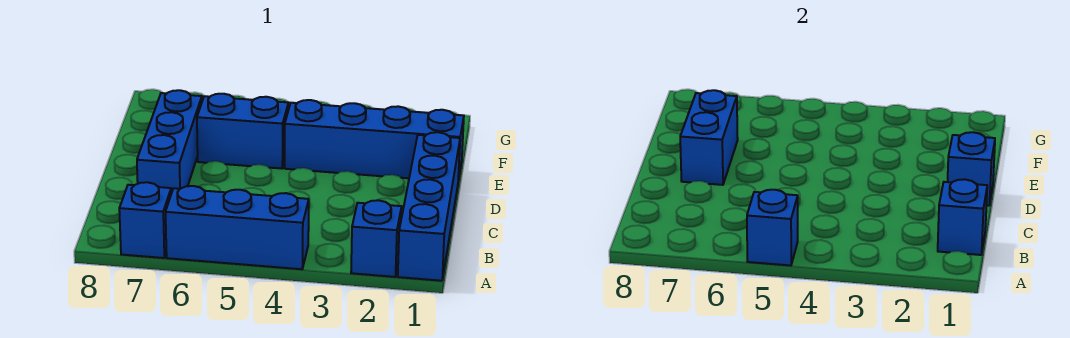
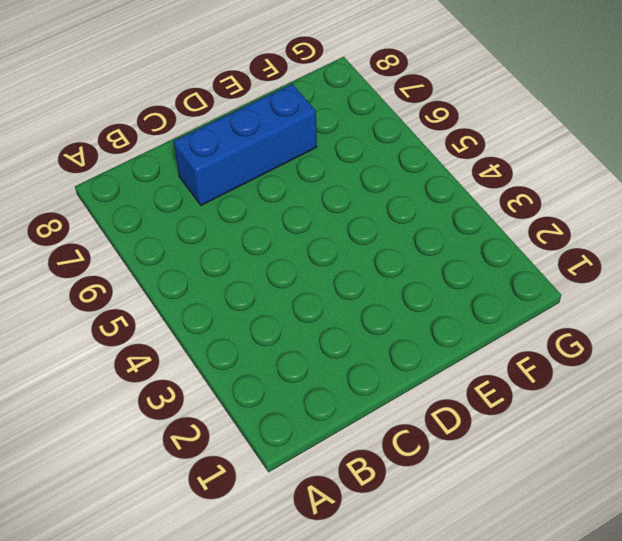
none -> blue brick A1:D1 level 1
none -> blue brick A2 level 1

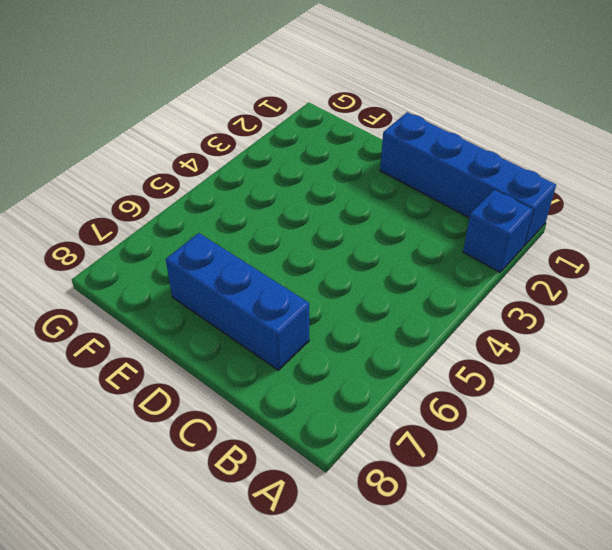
none -> blue brick A4:A6 level 1
none -> blue brick A7 level 1

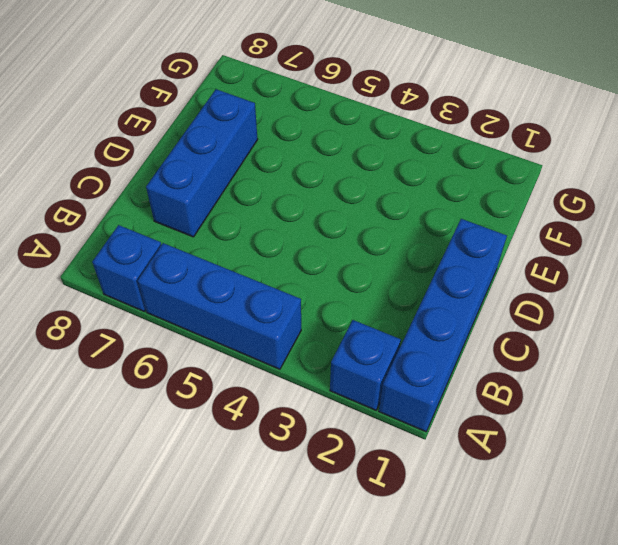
none -> blue brick E1:E4 level 1
none -> blue brick E5:E6 level 1

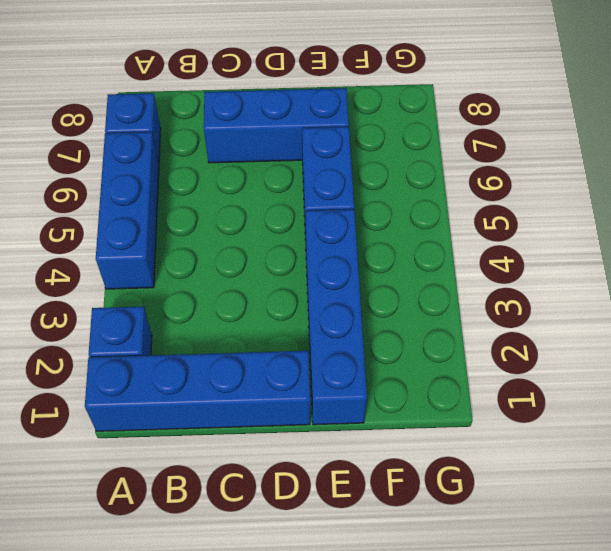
none -> blue brick A5 level 2
none -> blue brick B1 level 2

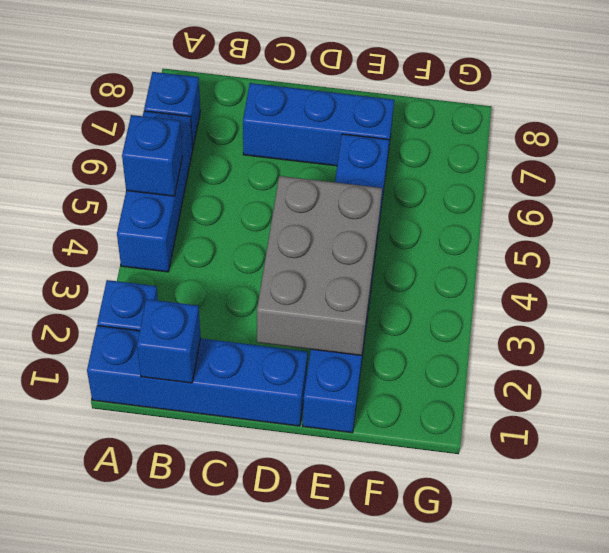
grey brick D2:E4 level 2 -> none
none -> blue brick D1 level 2
none -> blue brick D7:E7 level 2

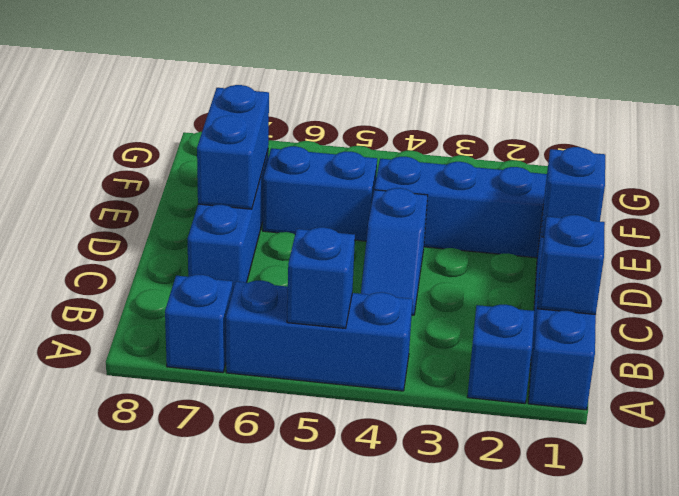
blue slope C4:D4 level 1 top D -> none

